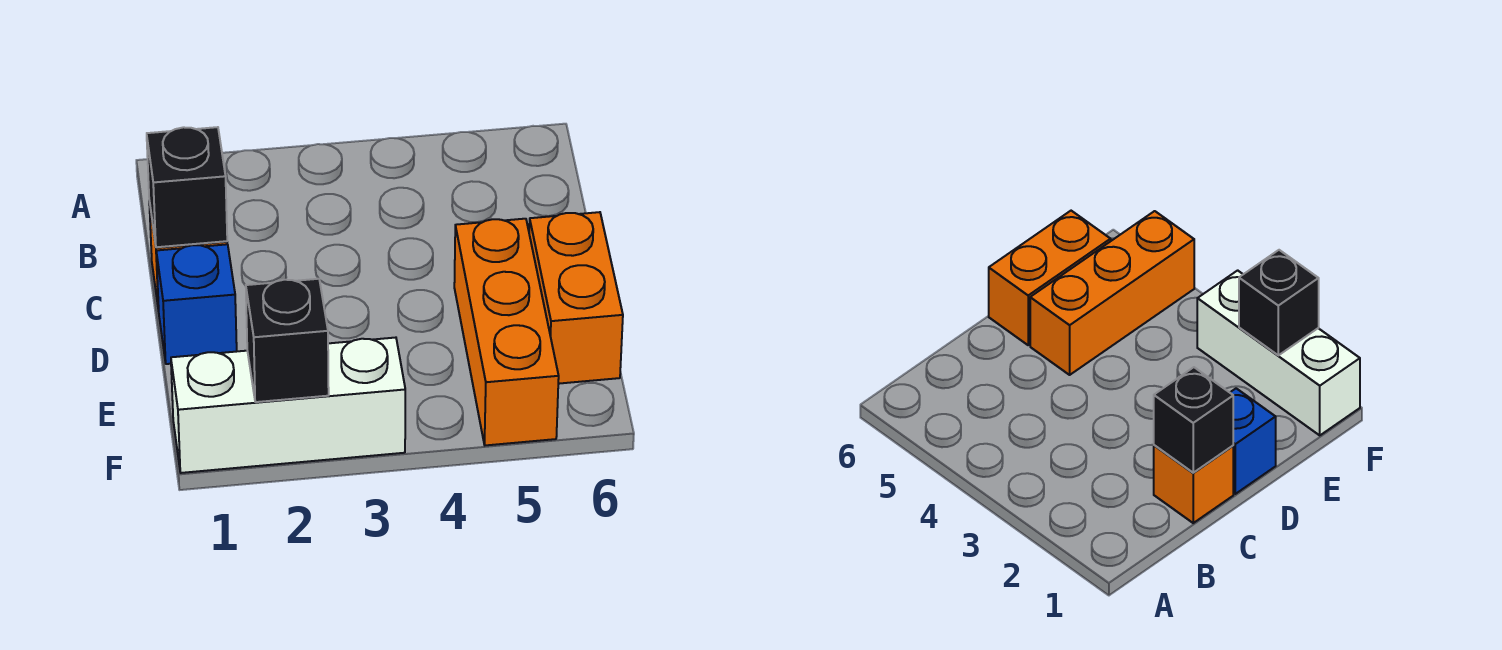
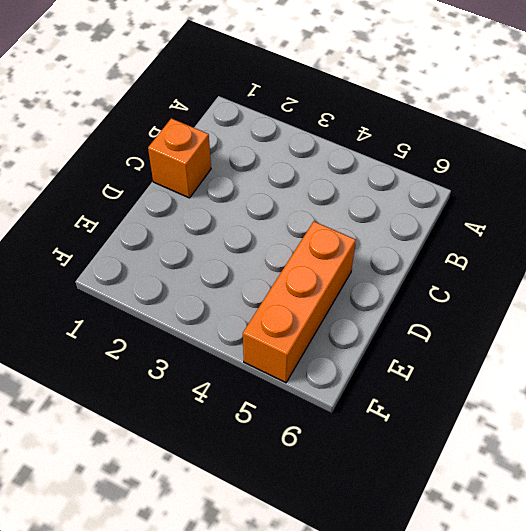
none -> blue brick D1 level 1
none -> orange brick D6:E6 level 1

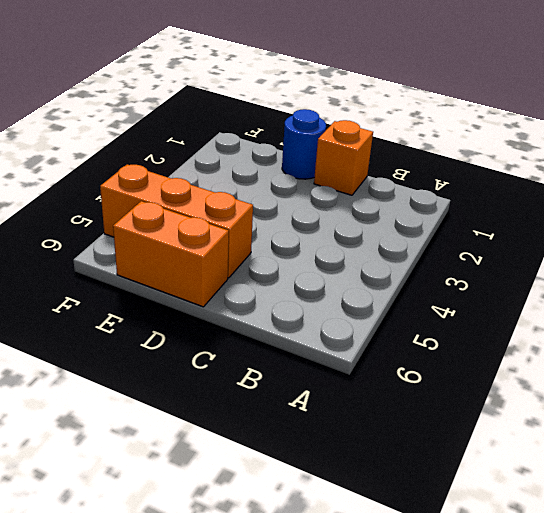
blue round brick D1 level 1 -> blue brick D1 level 1
none -> white brick F1:F3 level 1
none -> black brick C1 level 2

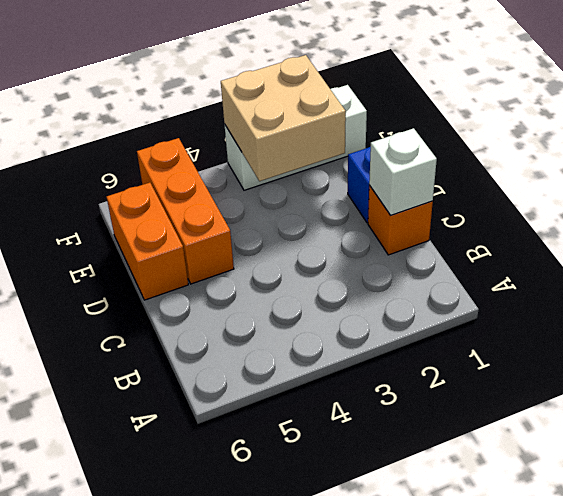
white brick C1 level 2 -> black brick C1 level 2
tan brick E2:F3 level 2 -> black brick F2 level 2

